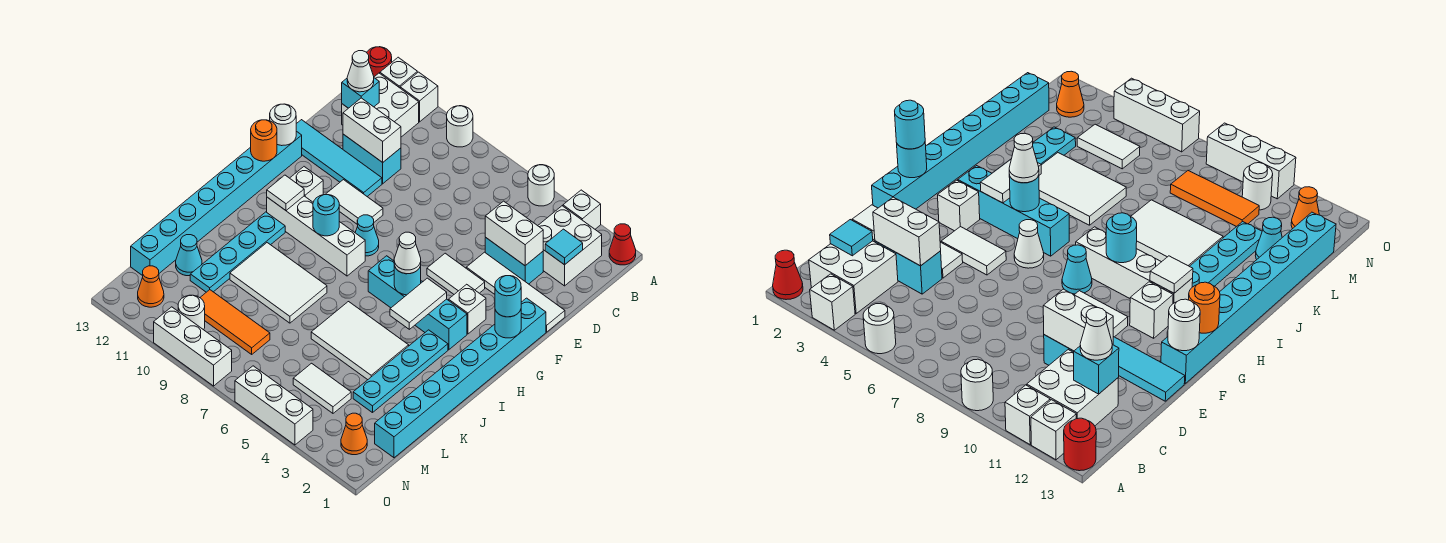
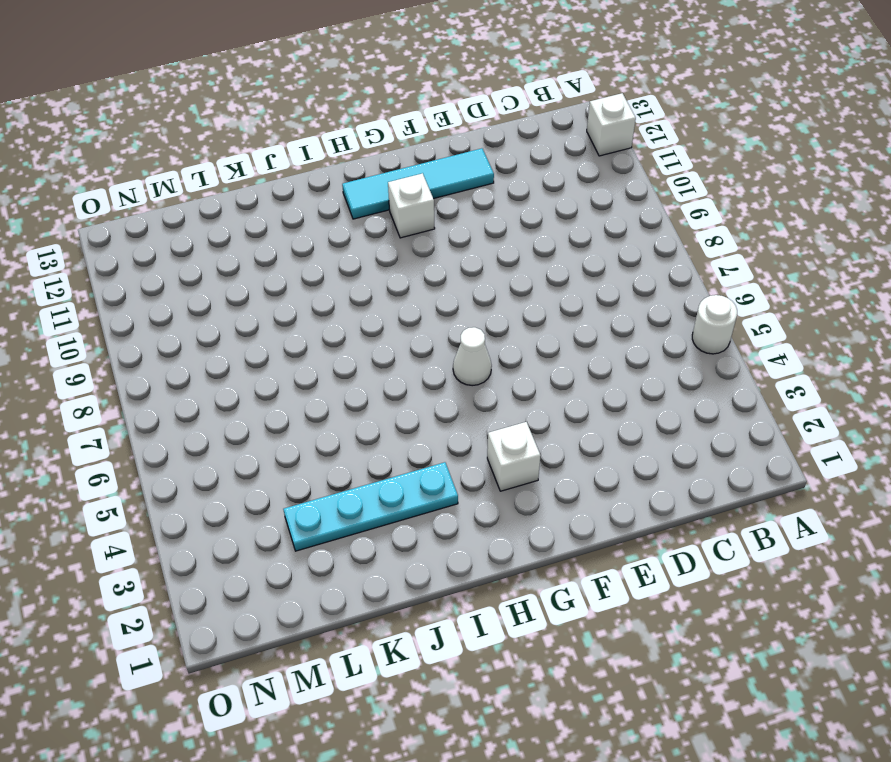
cyan tile E12:H12 level 1 -> cyan tile E10:E13 level 1
none -> red cone A1 level 1
none -> white brick A3 level 1
none -> white round brick A9 level 1
none -> white brick A11 level 1

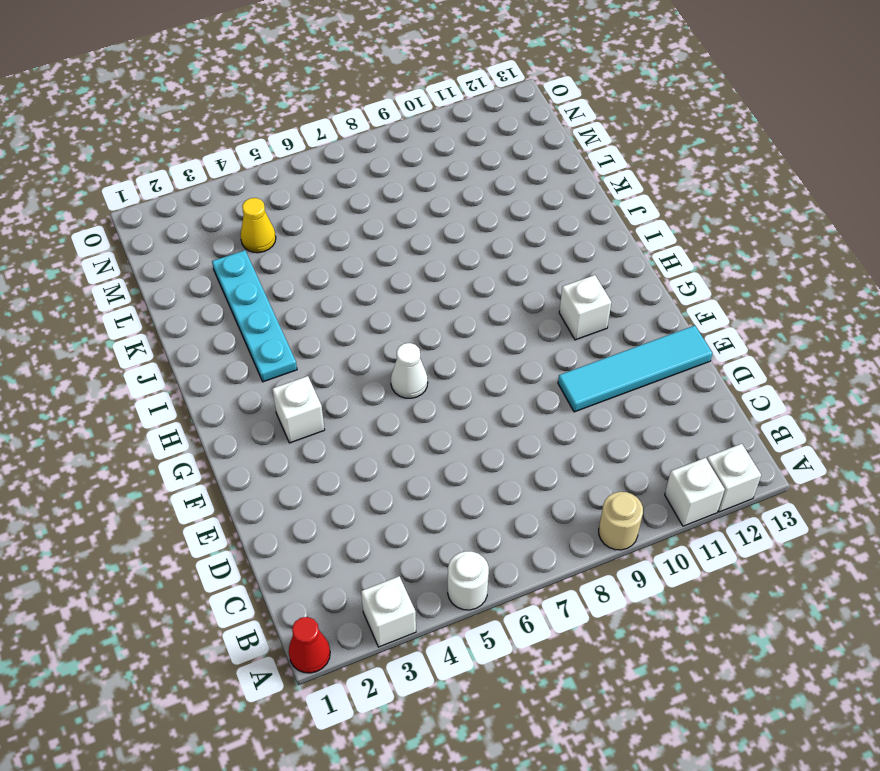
tan round brick A9 level 1 -> white round brick A9 level 1
yellow cone M4 level 1 -> white tile M4:M5 level 1
none -> red round brick A13 level 1
none -> white brick B2:C3 level 1
none -> white brick B11:C12 level 1
none -> cyan brick D3:D4 level 1

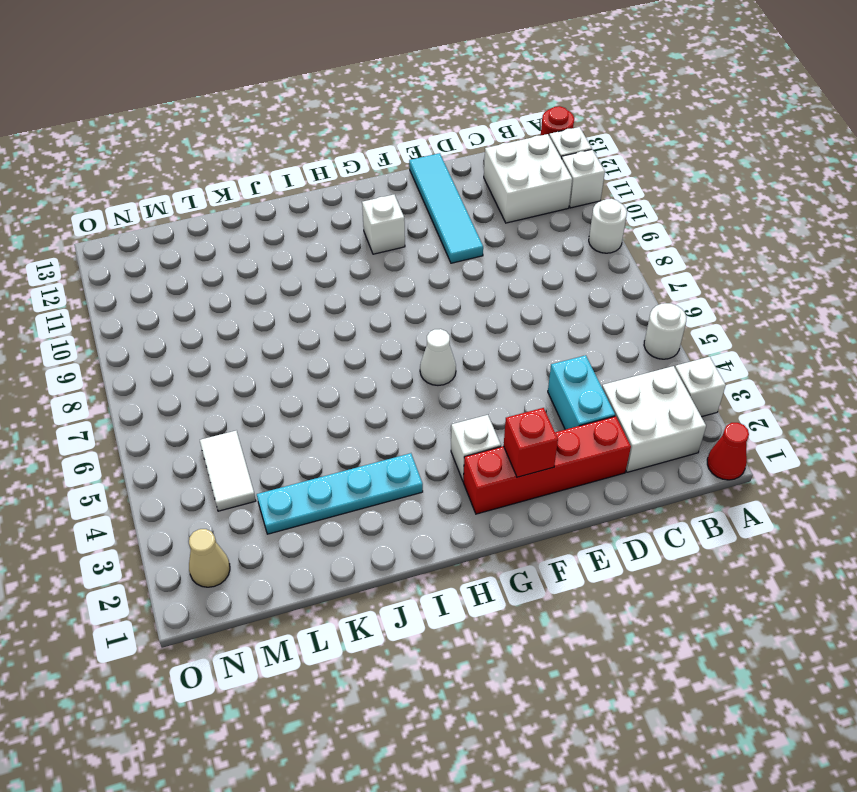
red brick D2:G2 level 1 -> white tile E1:E4 level 1
red brick F2 level 2 -> none
tan cone N2 level 1 -> orange cone N2 level 1
none -> cyan brick D10:D11 level 1
none -> cyan brick F1:M1 level 1
none -> white tile F4:F5 level 1
none -> white tile F9:F10 level 1

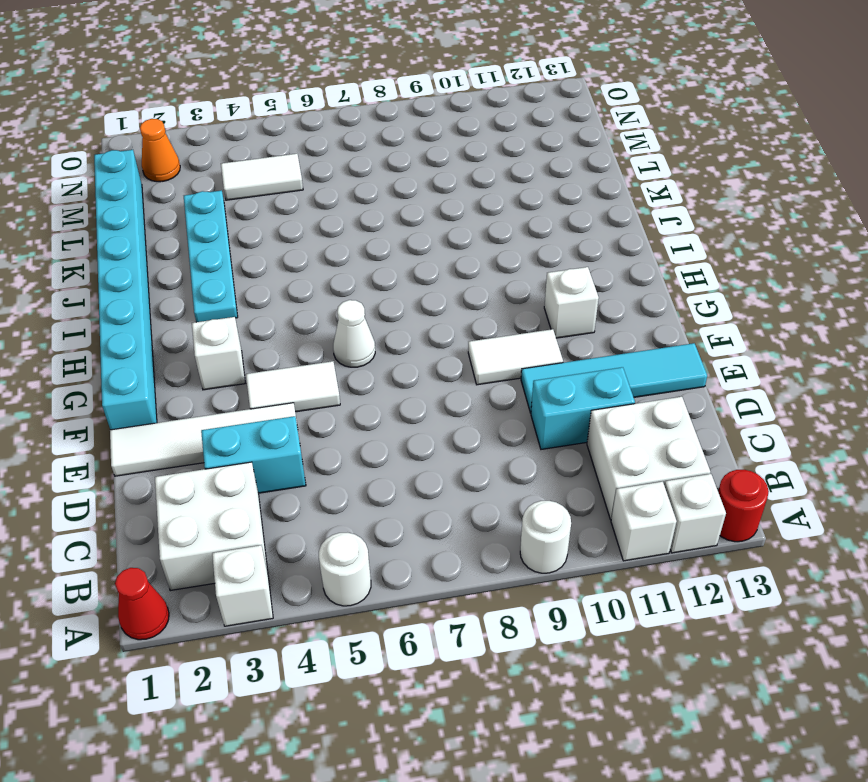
none -> cyan brick F13:M13 level 1
none -> cyan cone G8 level 1
none -> cyan brick H3:H6 level 1
none -> white brick H8:H11 level 1

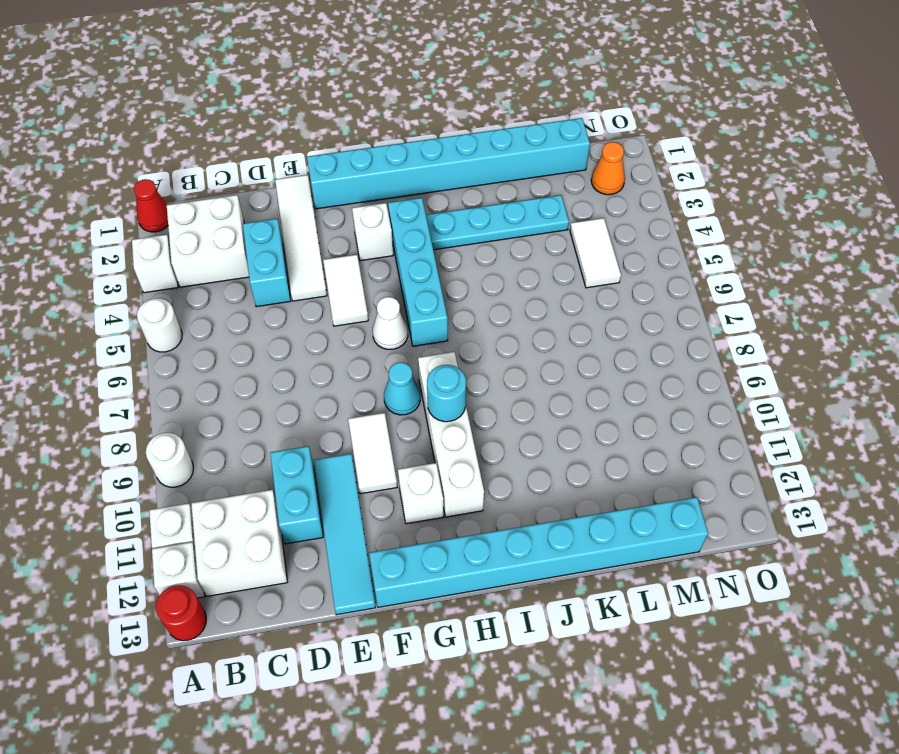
none -> cyan plate I11:L11 level 1
none -> white tile J4:K6 level 1
none -> white tile J8:K10 level 1
none -> cyan cone L12 level 1

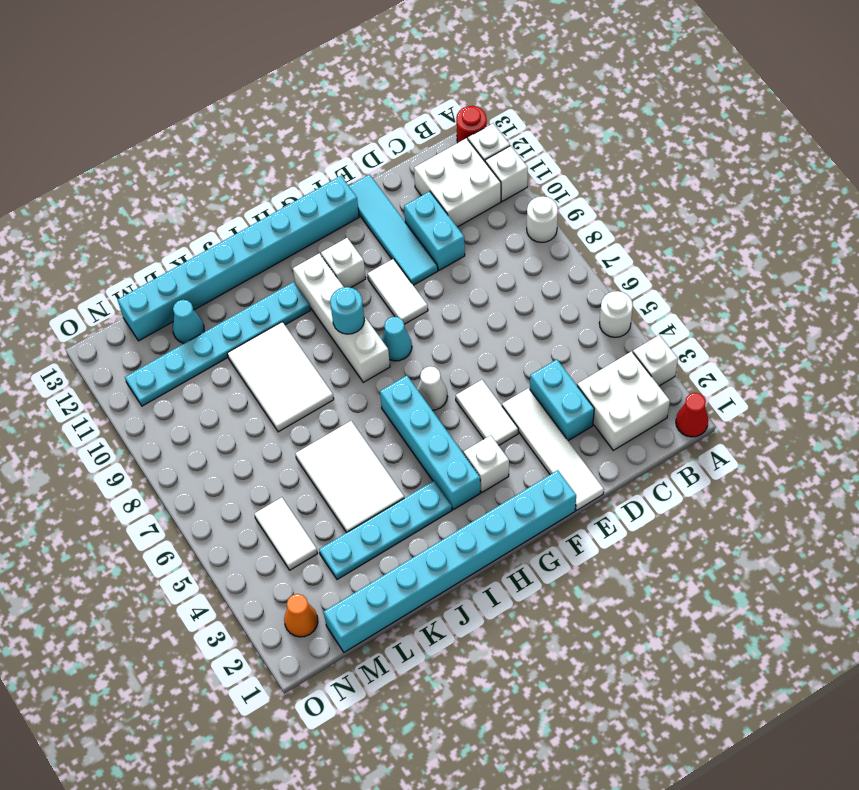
cyan plate I11:N11 level 1 -> cyan plate I11:L11 level 1
none -> orange tile M8:M10 level 1
none -> white round brick N10 level 1
none -> orange cone N12 level 1
none -> white brick O4:O6 level 1

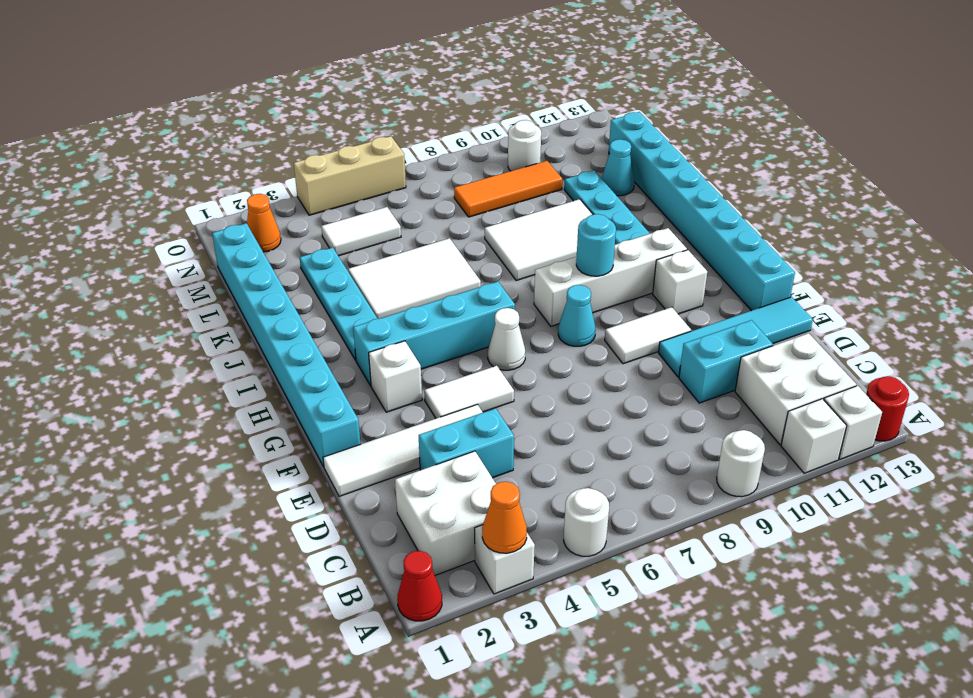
orange cone A3 level 2 -> orange cone N12 level 1
tan brick O4:O6 level 1 -> white brick O4:O6 level 1
none -> white brick O8:O10 level 1
none -> cyan tile C2 level 2
none -> cyan brick C12 level 2
none -> white brick D3:D4 level 2

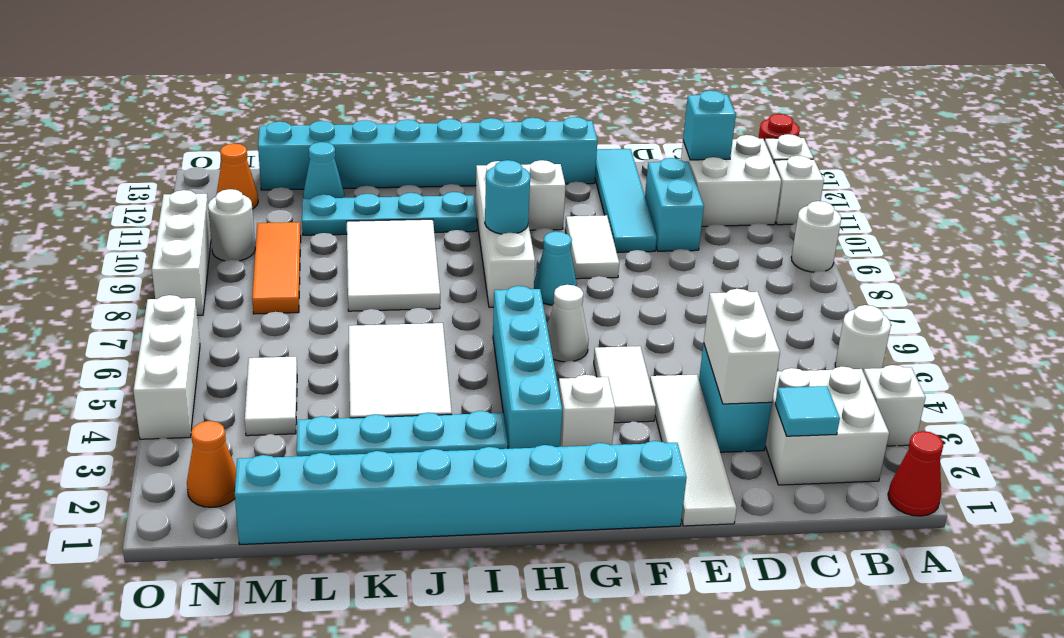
none -> white brick D10:D11 level 2
none -> white round brick F13 level 2
none -> cyan round brick G1 level 2
none -> orange round brick G13 level 2

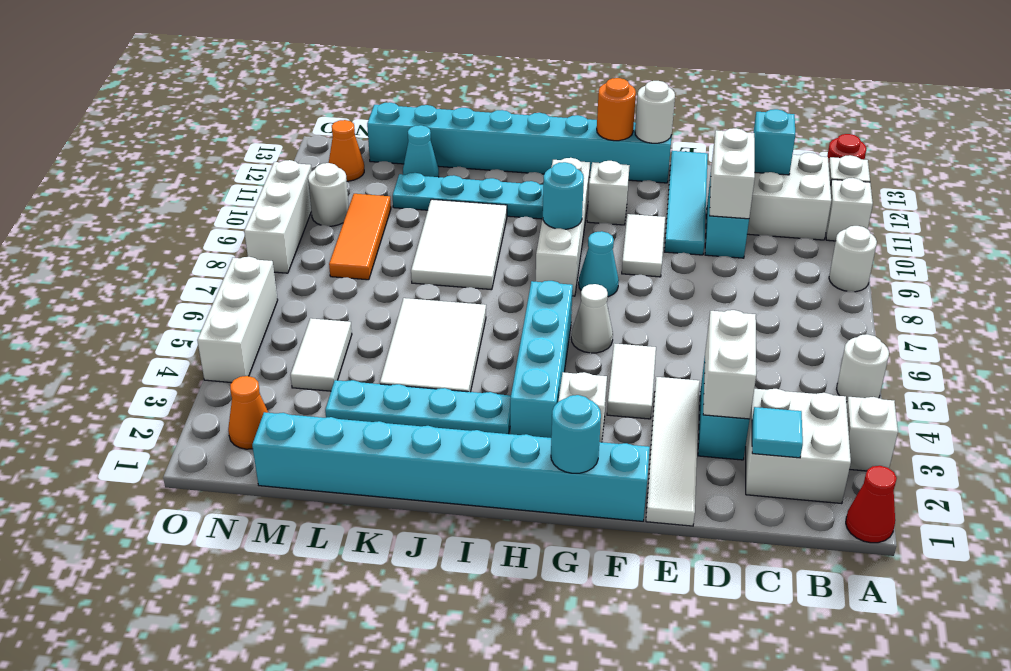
none -> white tile H4:I4 level 2
none -> cyan round brick H5 level 2
none -> white tile H11 level 2
none -> white cone C12 level 3

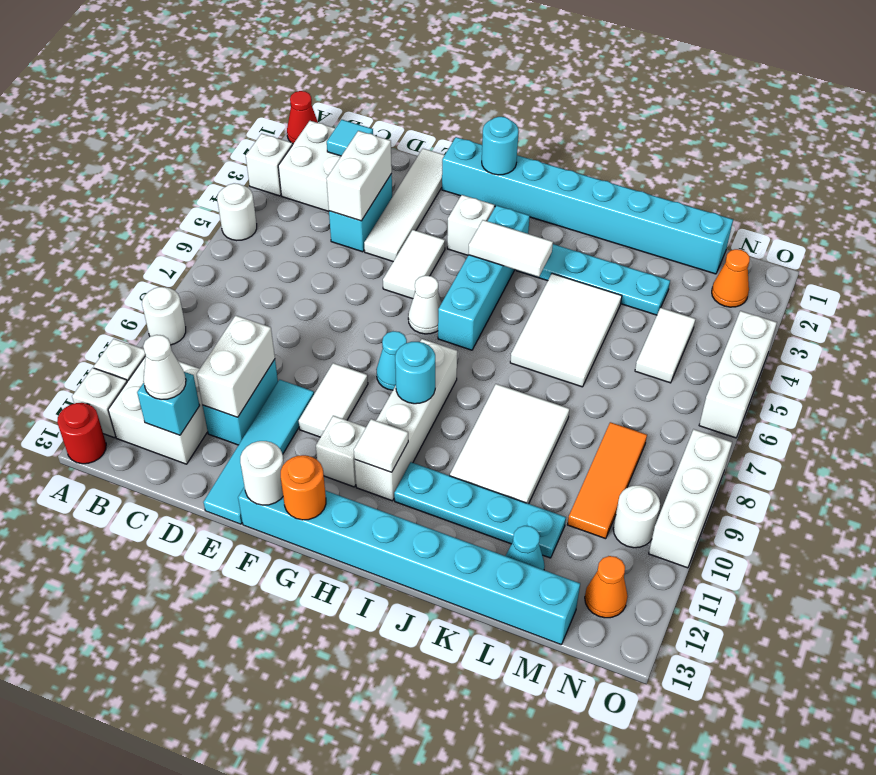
none -> cyan round brick H5 level 2
none -> cyan round brick G1 level 3
none -> white cone H5 level 3

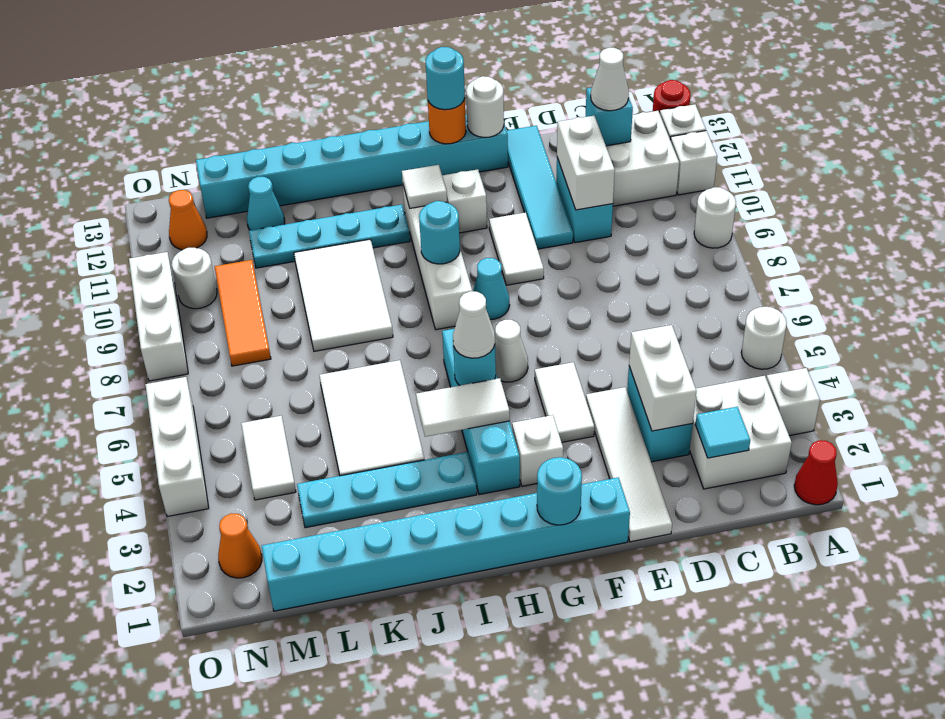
cyan round brick G13 level 3 -> cyan round brick G1 level 3

